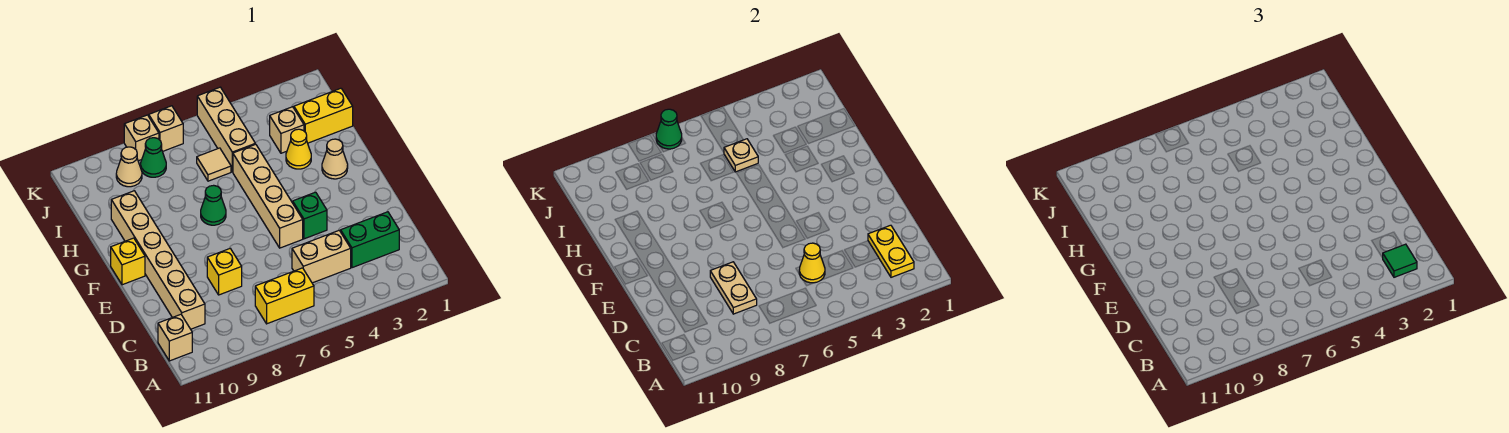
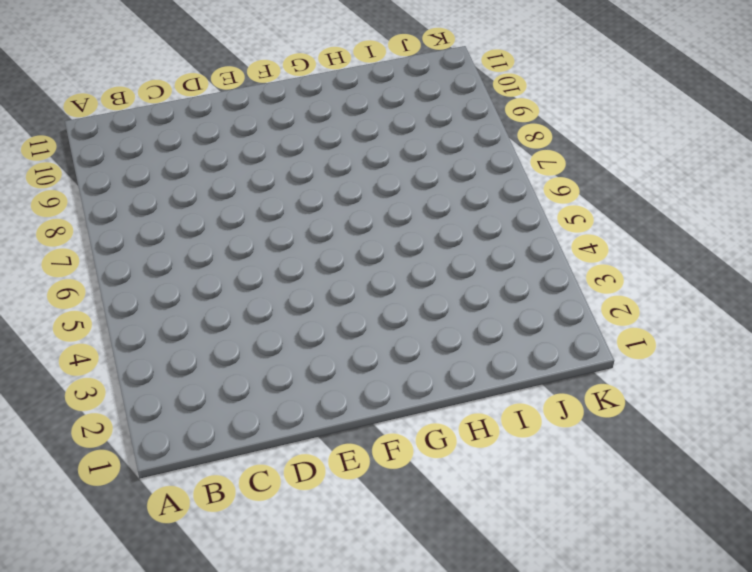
none -> yellow brick B6:B7 level 1
none -> tan brick B11 level 1
none -> green brick C2:C3 level 1

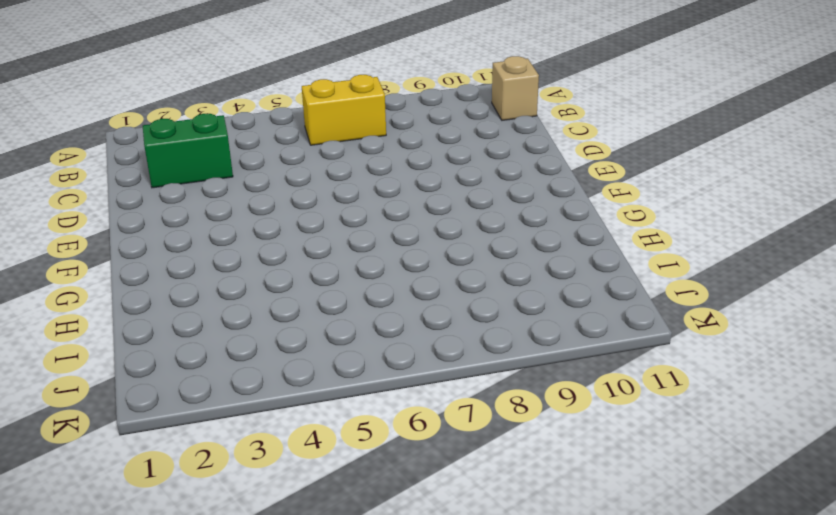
none -> tan brick C4:C5 level 1
none -> tan brick C10:H10 level 1
none -> yellow brick D8 level 1

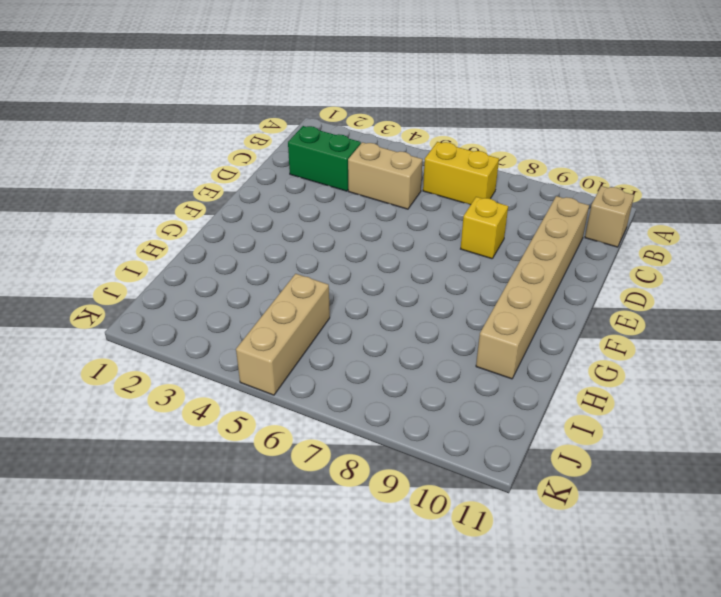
none -> green brick E4 level 1
none -> tan brick E5:H5 level 1
none -> yellow brick F11 level 1

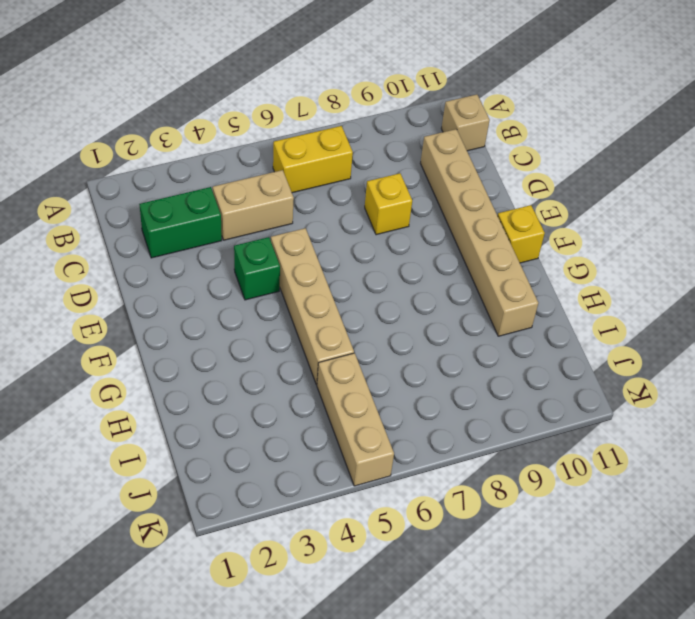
none -> tan cone G2 level 1
none -> green cone G7 level 1
none -> yellow cone H3 level 1

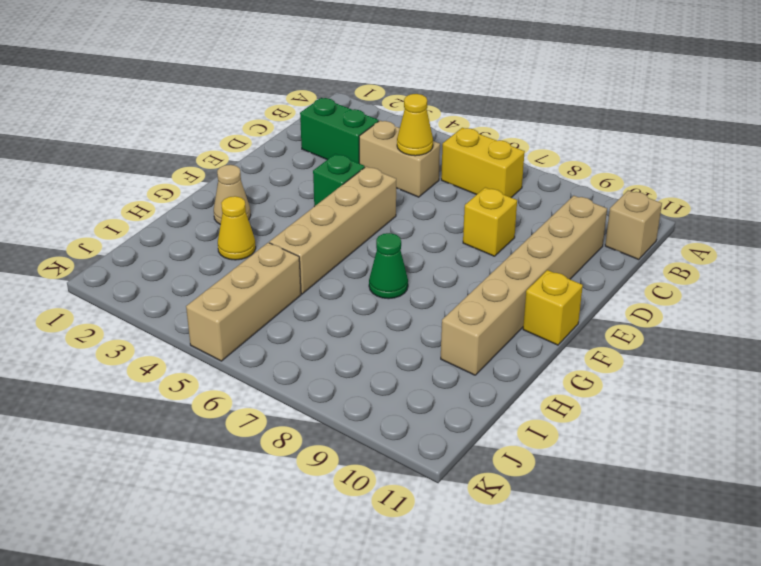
none -> yellow brick I1:I2 level 1
none -> tan brick I3 level 1
none -> tan tile I6 level 1

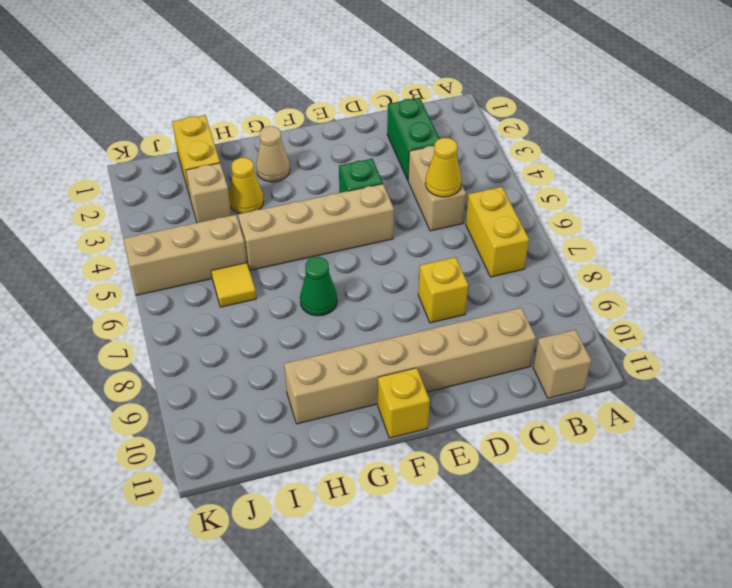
yellow tile I6 level 1 -> tan tile I6 level 1
none -> green cone J8 level 1
none -> tan cone J9 level 1
none -> tan brick K7 level 1

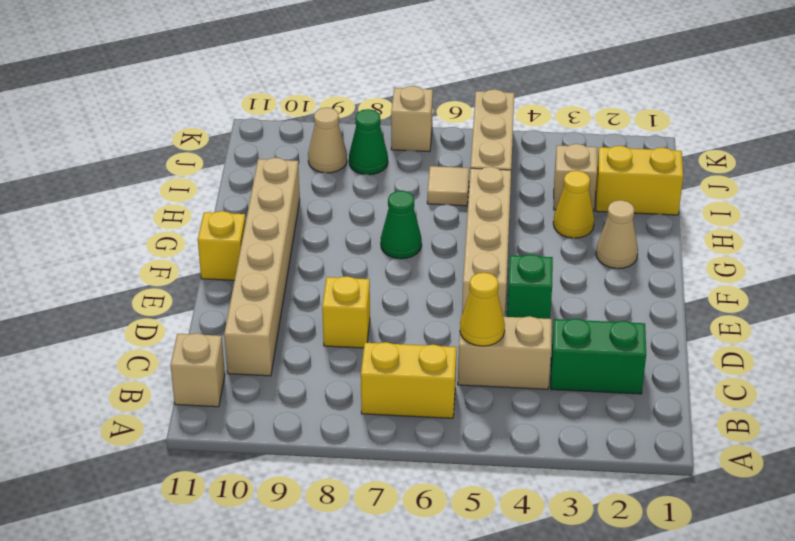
none -> tan brick K8 level 1
none -> yellow plate B2:C2 level 2
none -> tan plate C8:D8 level 2

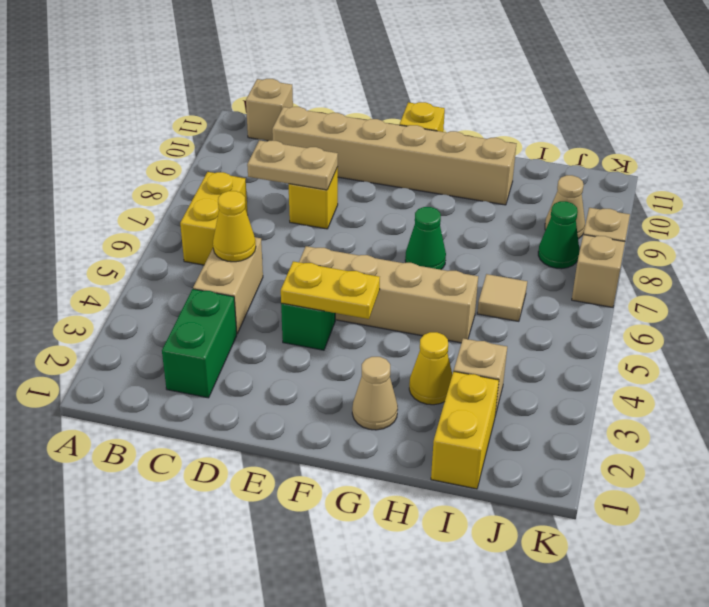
yellow plate E4:F4 level 2 -> yellow plate B2:C2 level 2
none -> tan brick I5:K5 level 1
none -> tan plate I5 level 2
none -> green cone K7 level 2

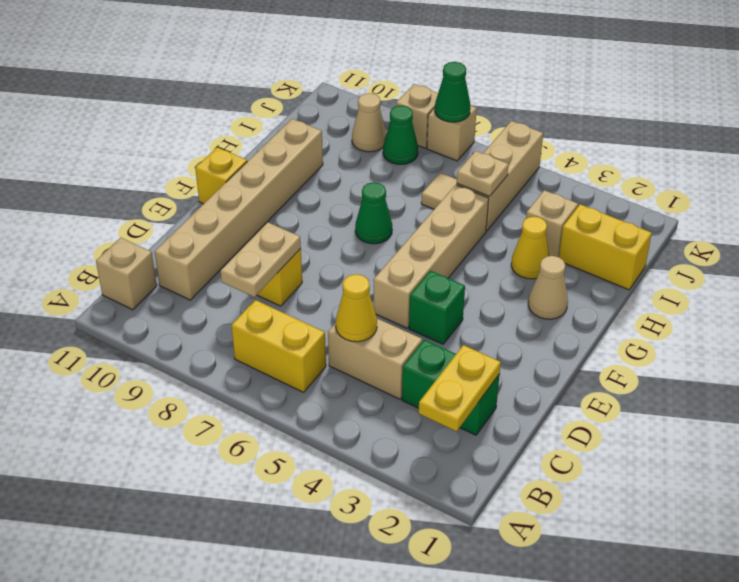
none -> green tile B2 level 3

